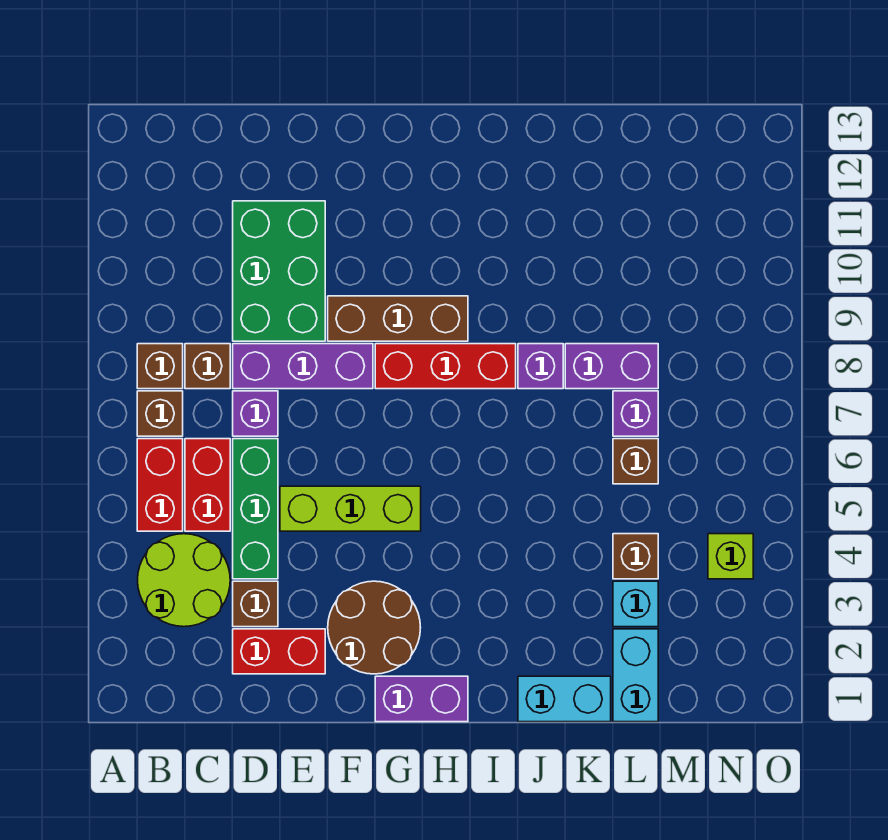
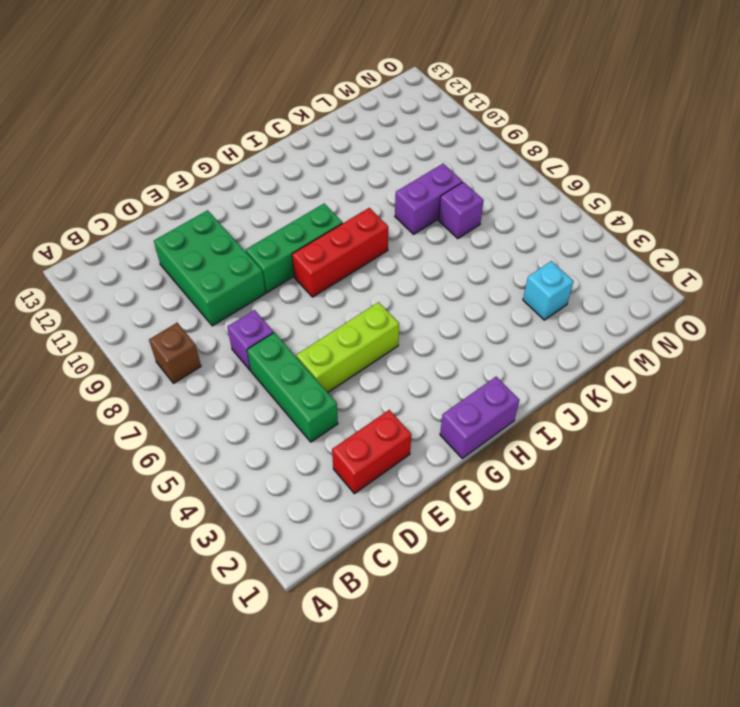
green brick F9:H9 level 1 -> brown brick F9:H9 level 1
none -> lime round brick B3:C4 level 1
none -> red brick B5:B6 level 1
none -> brown brick B7 level 1

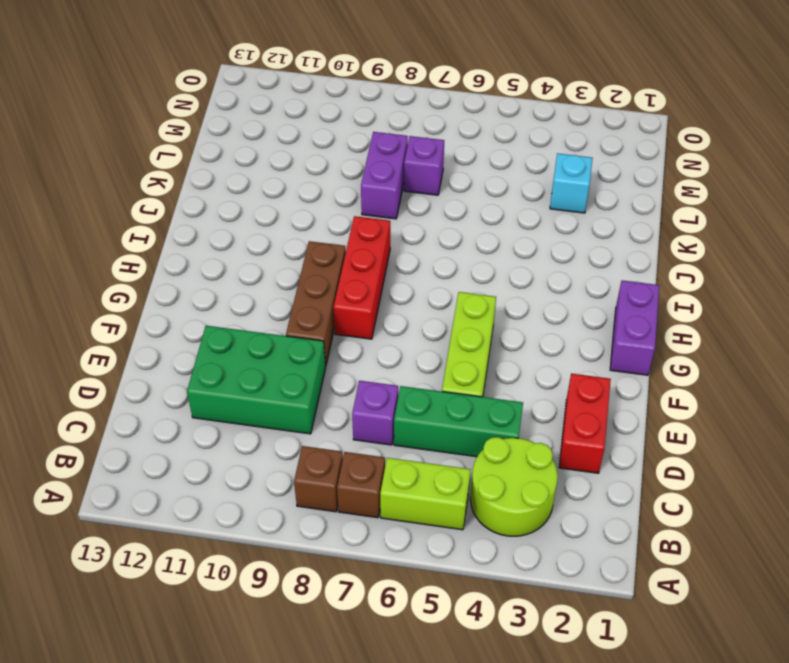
lime brick B5:B6 level 1 -> red brick B5:B6 level 1
none -> red brick C5:C6 level 1
none -> brown brick C8 level 1
none -> brown brick D3 level 1

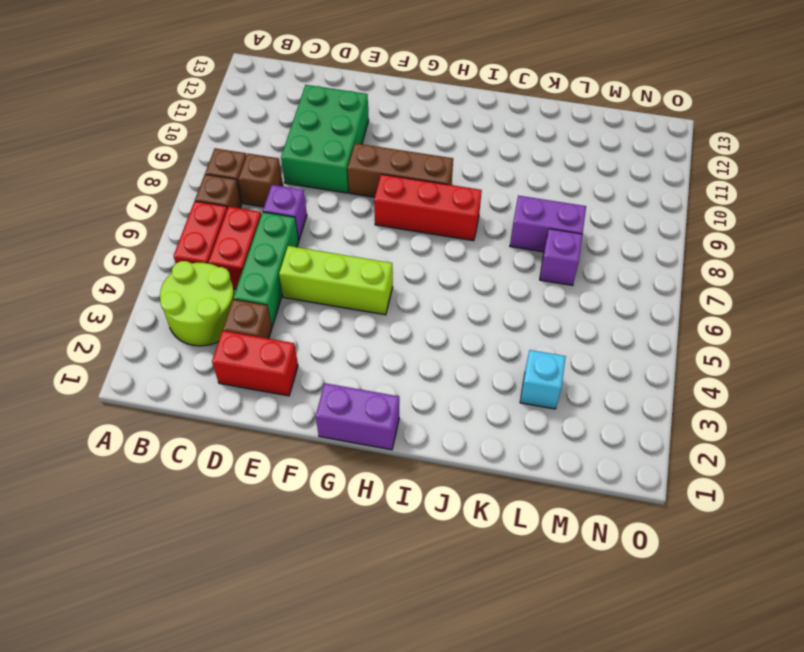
none -> purple brick D8:F8 level 1
none -> brown round brick F2:G3 level 1
none -> cyan brick J1:K1 level 1

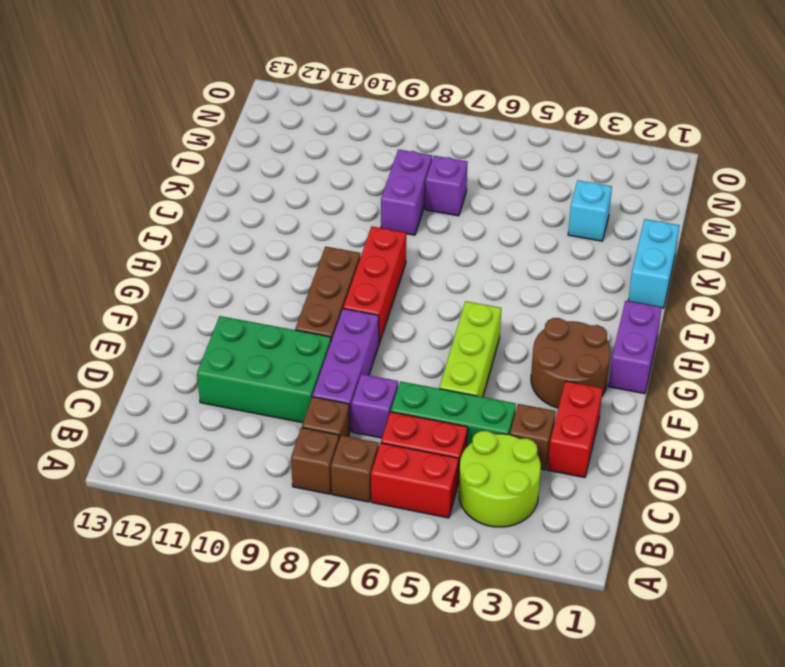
none -> purple brick J8 level 1
none -> cyan brick L1:L2 level 1
none -> brown brick L4 level 1

